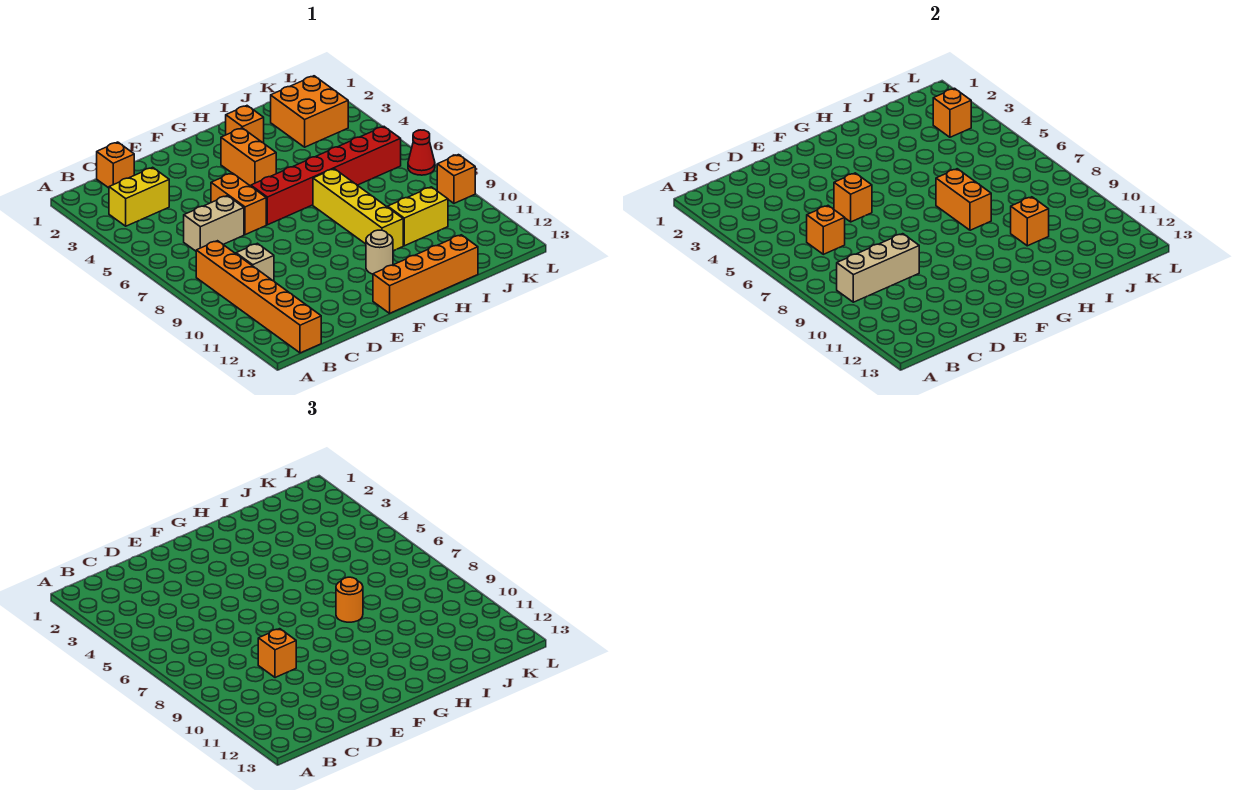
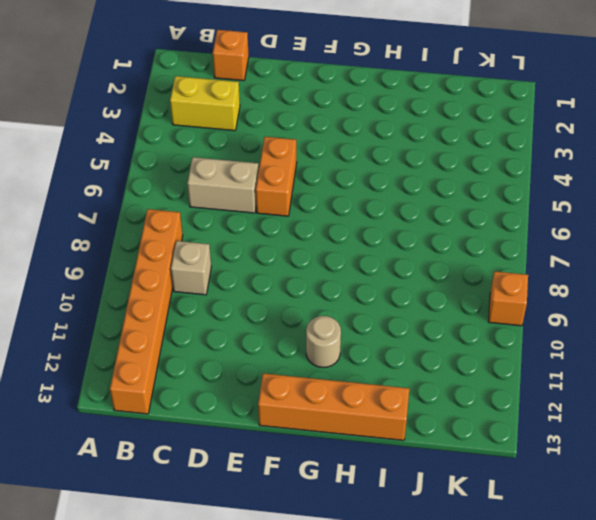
none -> red brick F6:K6 level 1
none -> orange brick G3:G4 level 1
none -> orange brick H2 level 1

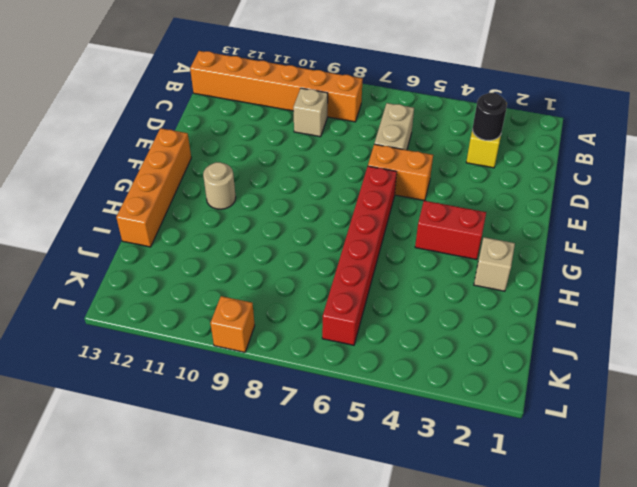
black round brick C3 level 2 -> none
red brick G3:G4 level 1 -> orange brick G3:G4 level 1
tan brick H2 level 1 -> orange brick H2 level 1
none -> orange brick C1 level 1
none -> yellow brick H7:H10 level 1
none -> yellow brick I10:J10 level 1

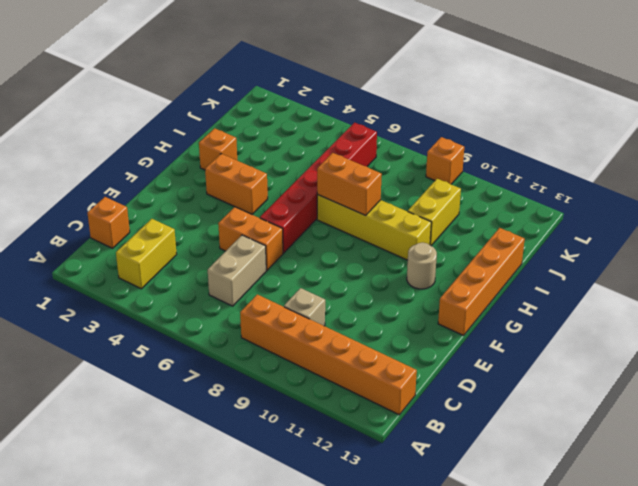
none -> orange brick J2:K3 level 1
none -> red cone L7 level 1
none -> tan brick B9:D9 level 2

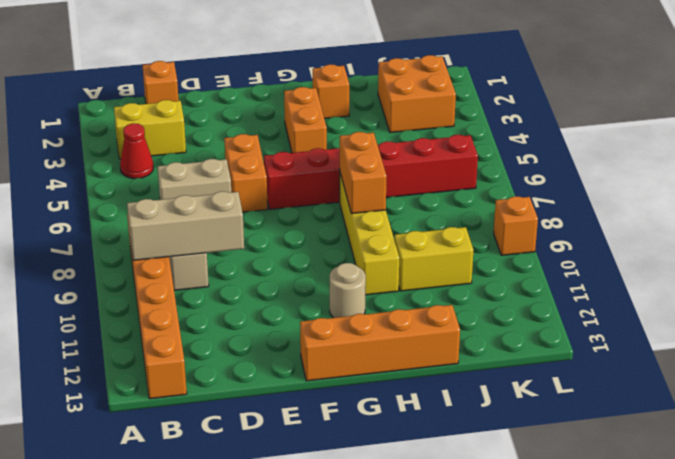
red cone B4 level 1 -> red cone L7 level 1
none -> orange brick C6 level 2
none -> orange brick E5 level 2
none -> orange brick I10 level 2

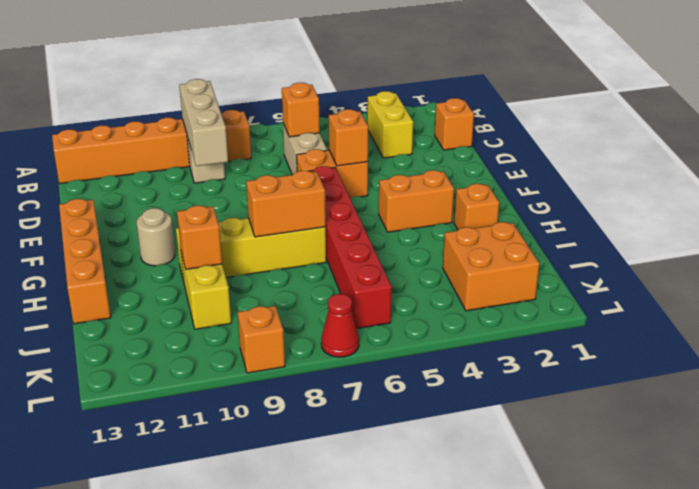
none -> orange brick K3 level 2
none -> orange brick D9 level 3
none -> orange round brick H8 level 3

